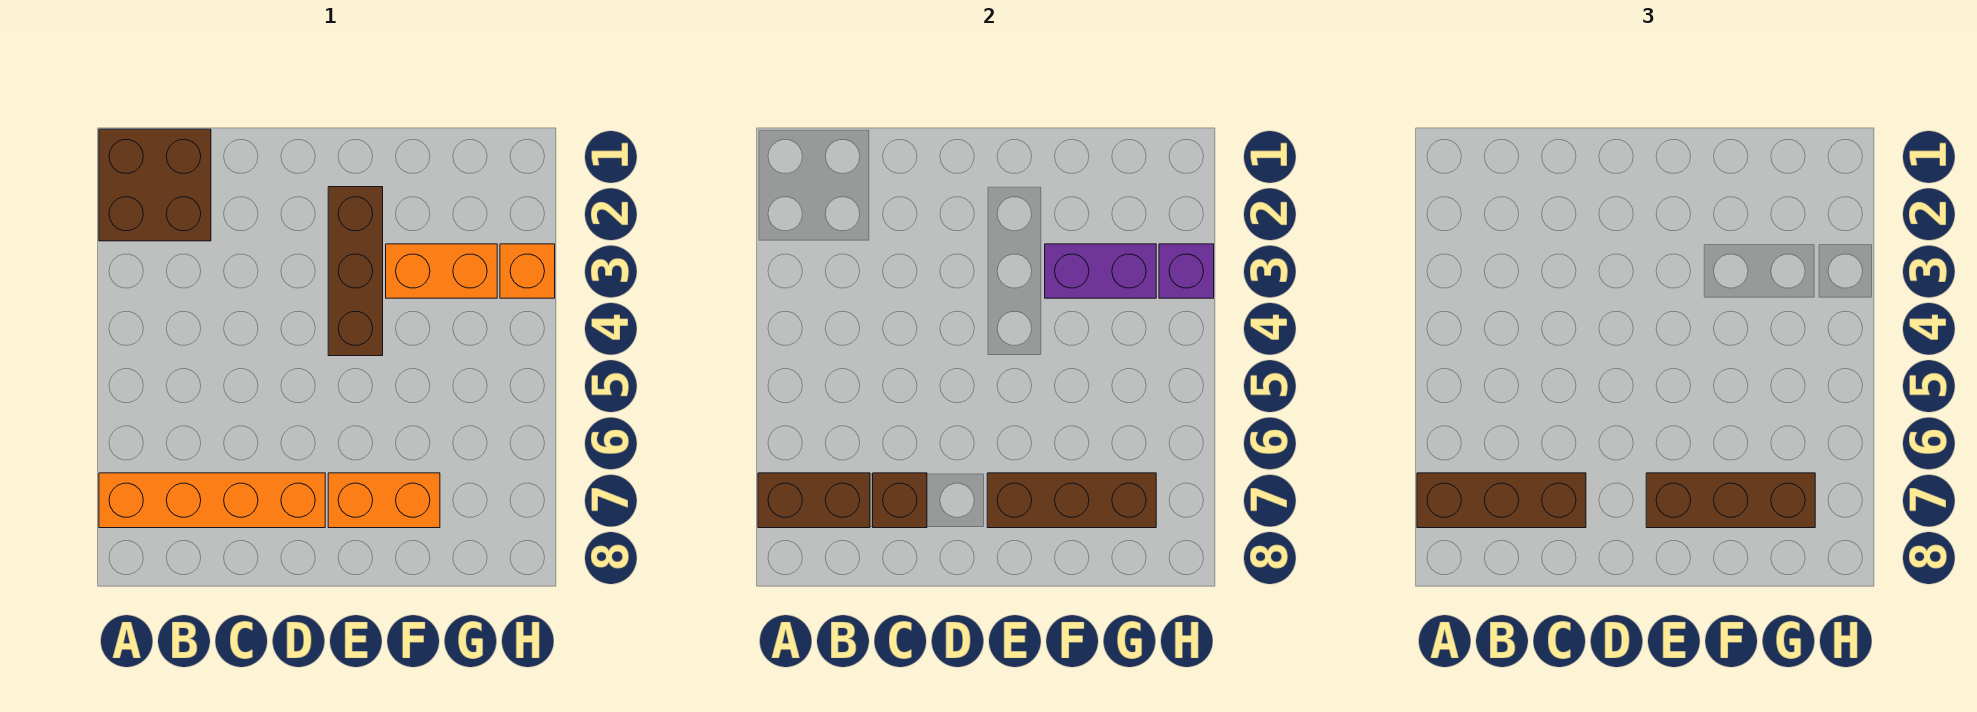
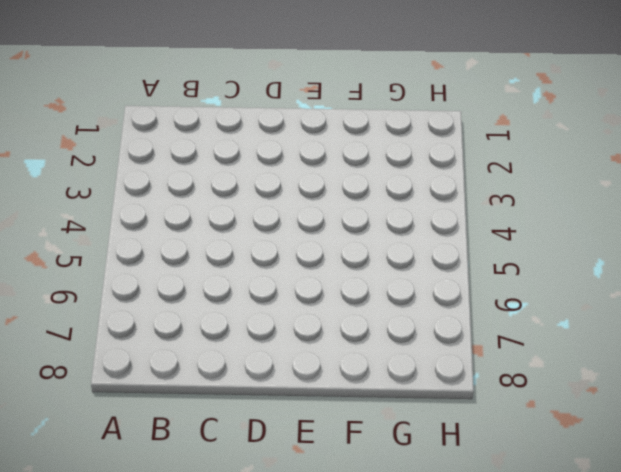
none -> brown brick A1:B2 level 1
none -> orange brick A7:D7 level 1
none -> brown brick E2:E4 level 1

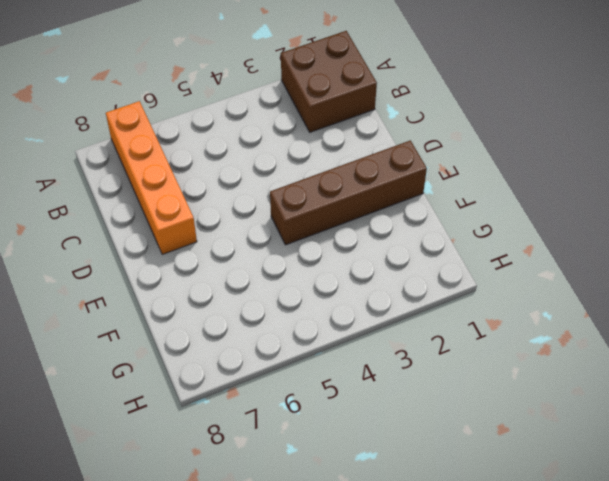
brown brick E1:E4 level 1 -> brown brick E2:E4 level 1
none -> orange brick E7:F7 level 1
none -> orange brick F3:G3 level 1
none -> orange brick H3 level 1

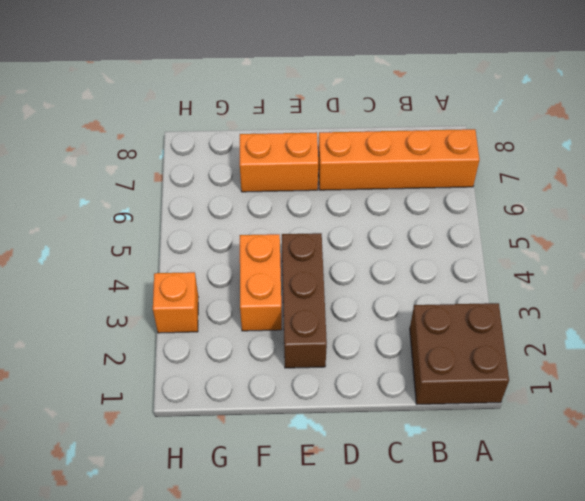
orange brick F3:F4 level 1 -> orange brick F3:G3 level 1
none -> brown brick A7:B7 level 2
none -> brown brick C7 level 2
none -> brown brick E7:G7 level 2

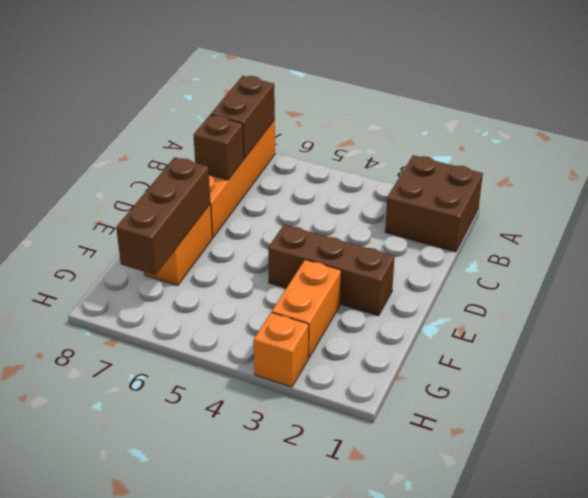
none -> purple brick F3:G3 level 2
none -> purple brick H3 level 2
none -> brown brick A7:C7 level 3

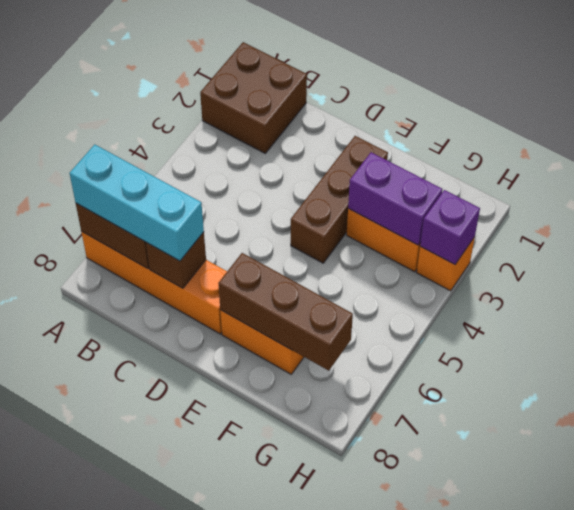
cyan brick A7:C7 level 3 -> brown brick A7:C7 level 3
none -> brown brick E7:G7 level 3

